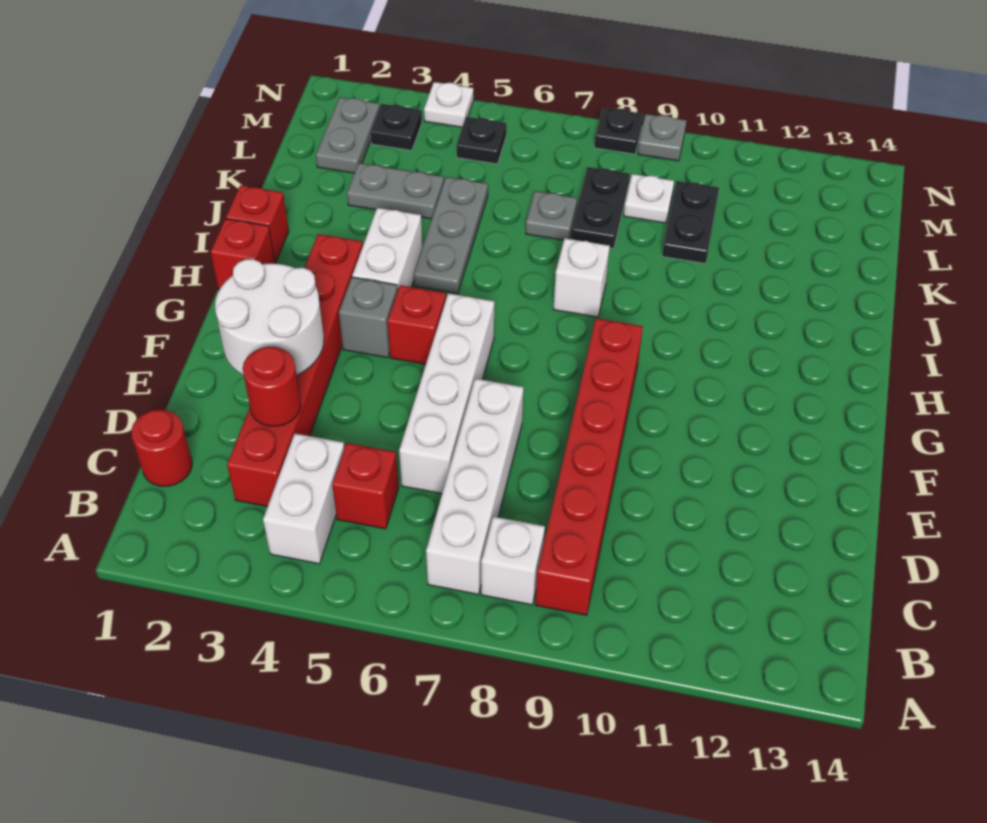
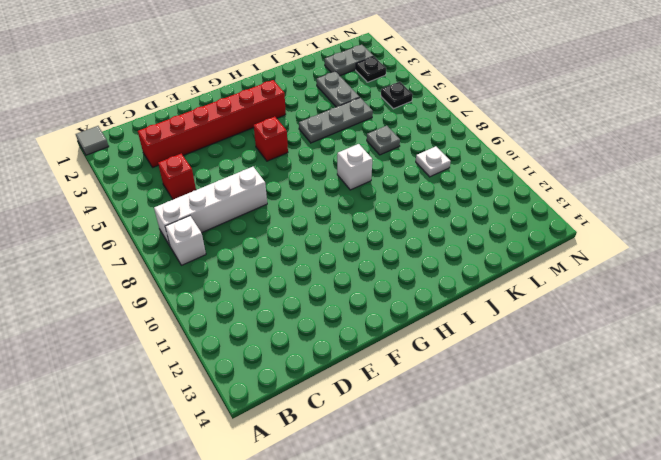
grey tile A1 level 1 -> none
none -> white brick B4:C4 level 1
none -> red brick B9:G9 level 1
none -> red round brick C1 level 1

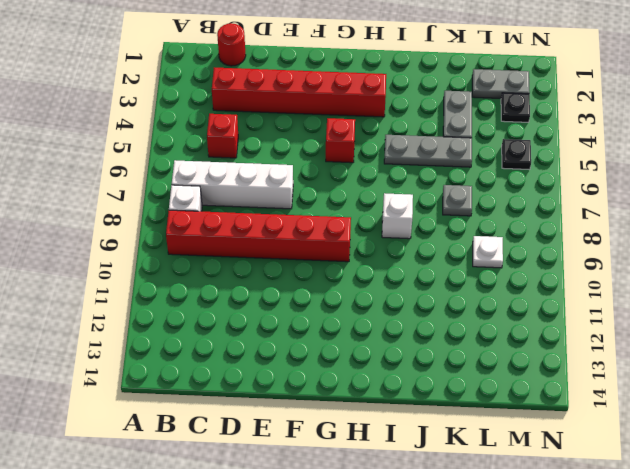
none -> white brick B4:C4 level 1
none -> white brick D6:G6 level 1
none -> grey brick G4 level 1

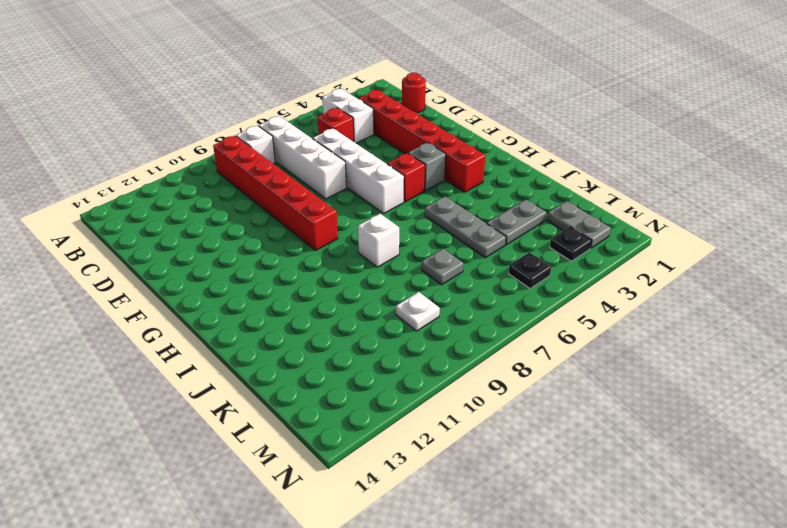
none -> red brick H1 level 1
none -> white brick H4:I4 level 1
none -> red brick I1 level 1

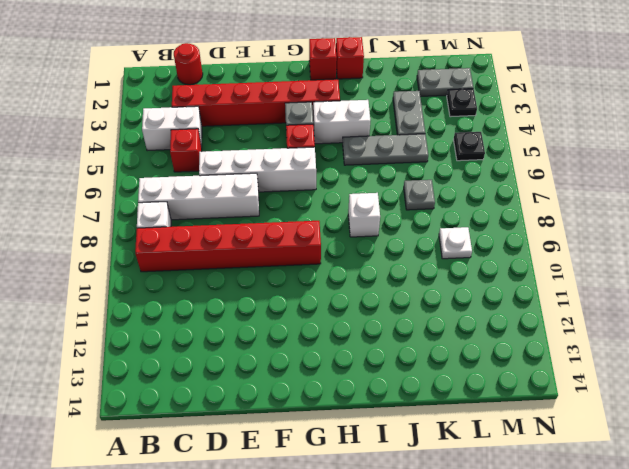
none -> black plate K8:L8 level 1
none -> black plate K10:L10 level 1
none -> white plate N4 level 1

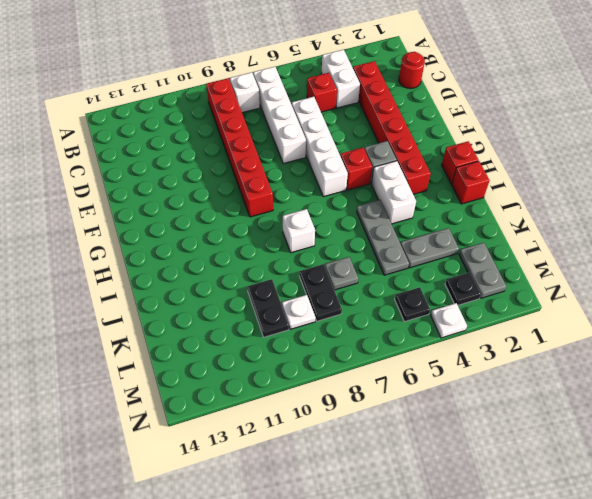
none -> black plate N8 level 1
none -> grey plate N9 level 1
none -> red round brick D3 level 2

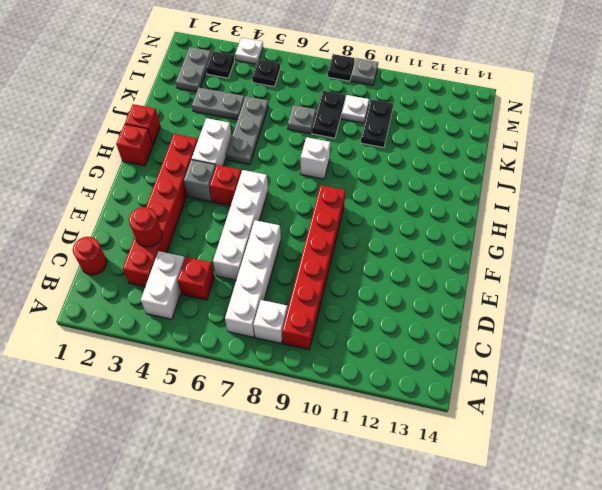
none -> white round brick E2:F3 level 2

